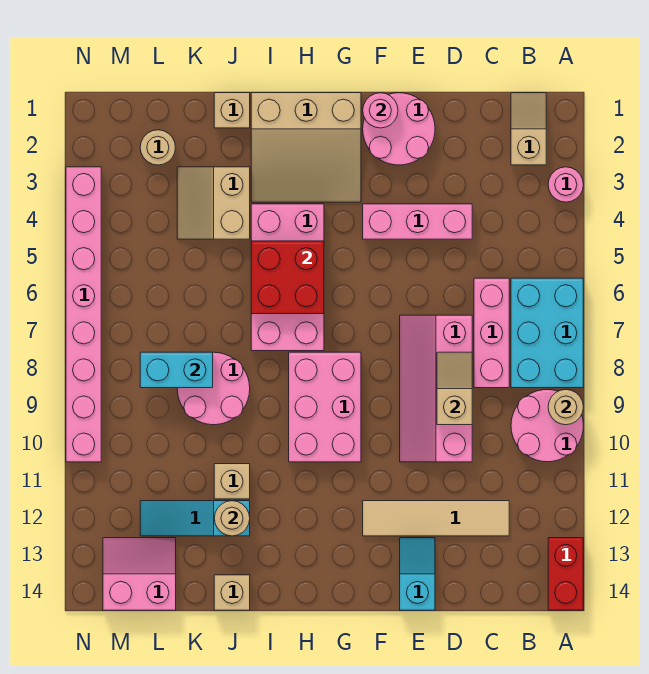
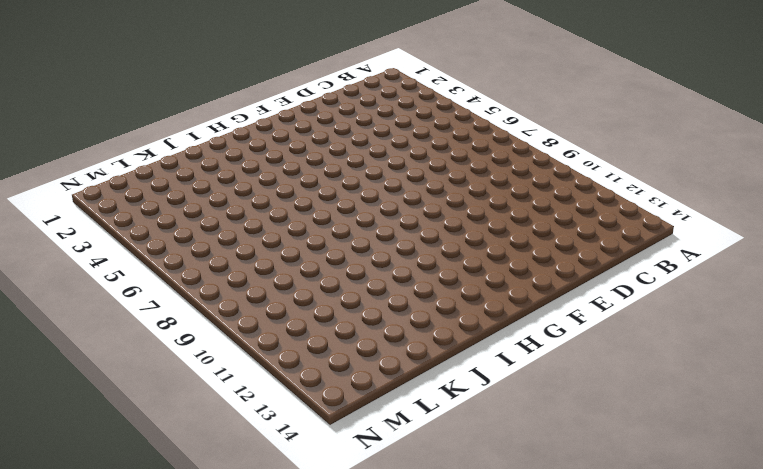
none -> pink round brick A3 level 1
none -> cyan brick A6:B8 level 1
none -> pink round brick A9:B10 level 1

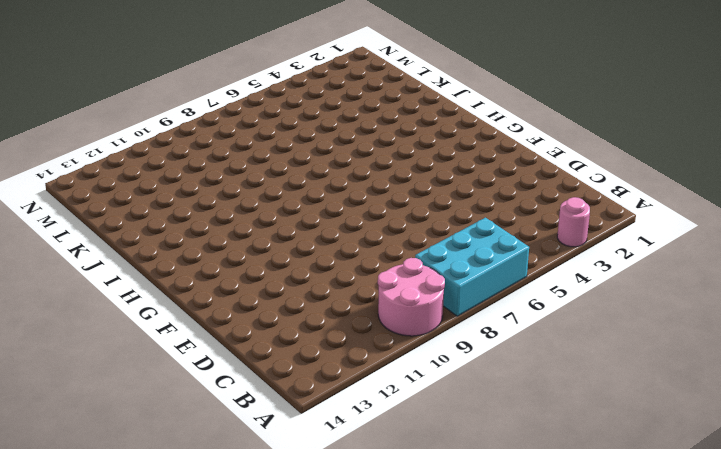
none -> red brick A13:A14 level 1
none -> tan slope B1:B2 level 1 top 2
none -> pink brick C6:C8 level 1

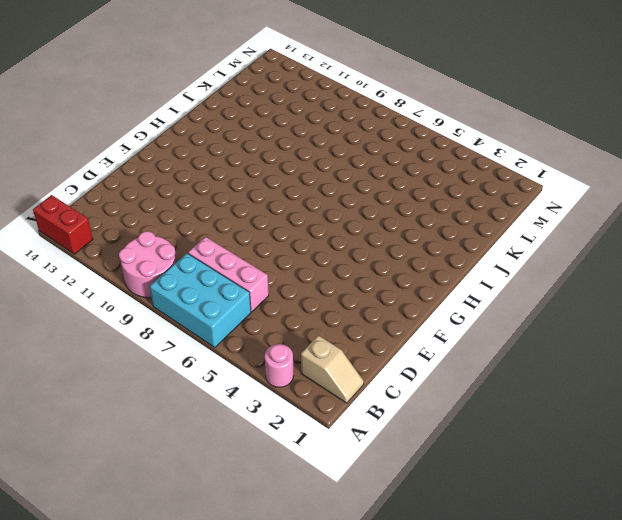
none -> tan tile C12:F12 level 1
none -> pink brick D4:F4 level 1
none -> pink slope D7:E10 level 1 top D

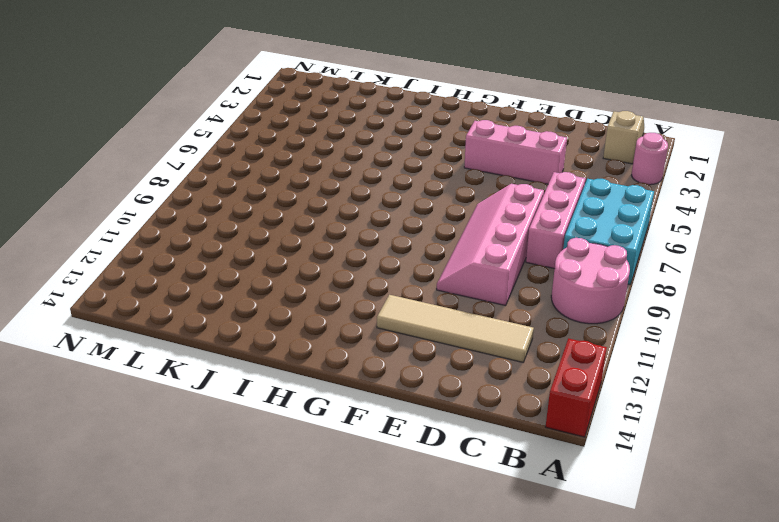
none -> pink round brick E1:F2 level 1
none -> cyan slope E13:E14 level 1 top 14
none -> tan slope G1:I3 level 1 top 1

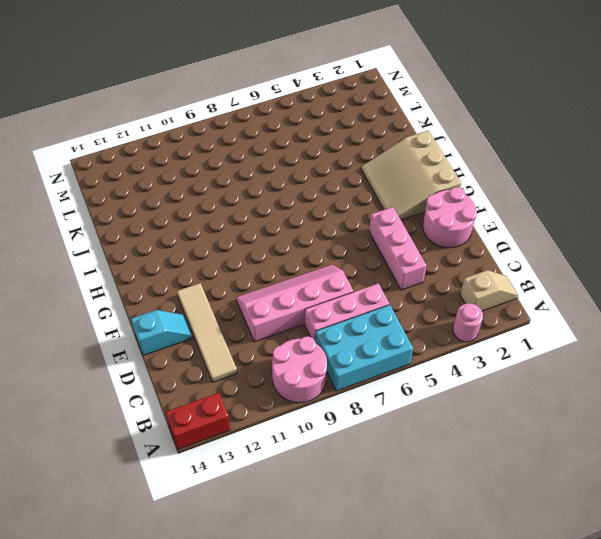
none -> pink brick G8:H10 level 1
none -> pink brick H4:I7 level 1
none -> tan brick J1 level 1

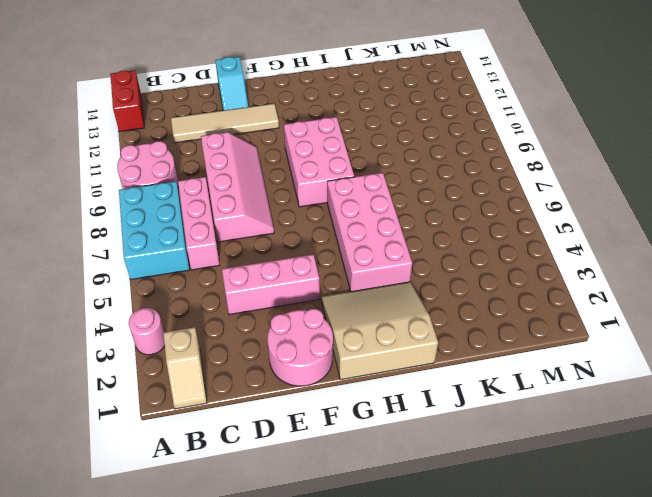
none -> tan brick J1 level 1
none -> tan slope J3:K4 level 1 top J
none -> pink round brick J8:K9 level 1

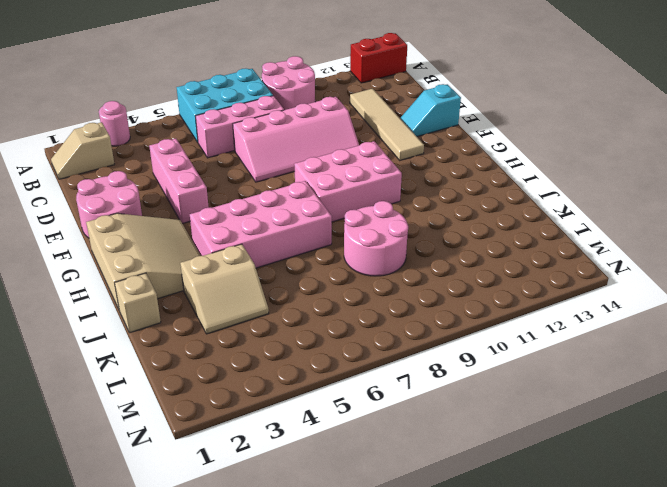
none -> tan brick J11 level 1
none -> cyan slope J12:L12 level 1 top J
none -> tan brick J14 level 1

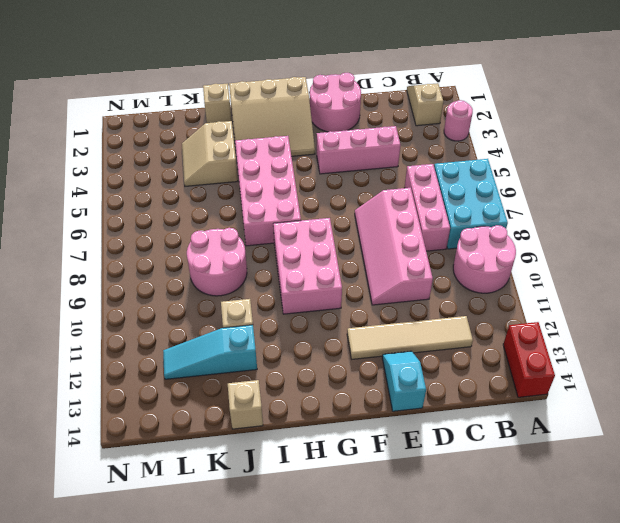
none -> tan round brick L2 level 1
none -> pink slope L13:M14 level 1 top 14
none -> pink brick N3:N10 level 1

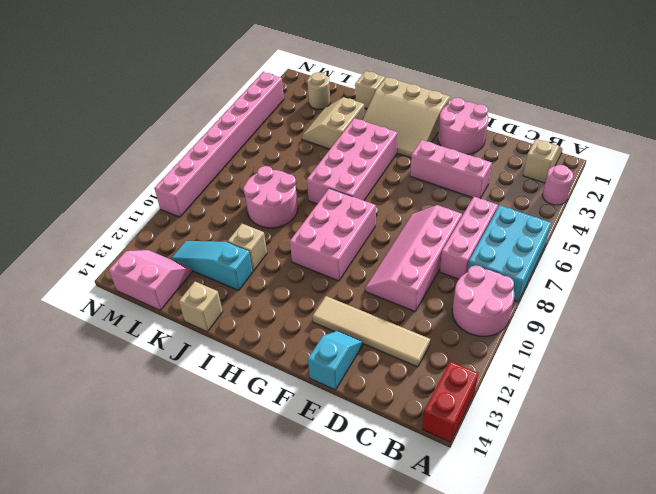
none -> tan round brick A9 level 2
none -> tan slope D8:D9 level 2 top 9
none -> pink round brick F1 level 2

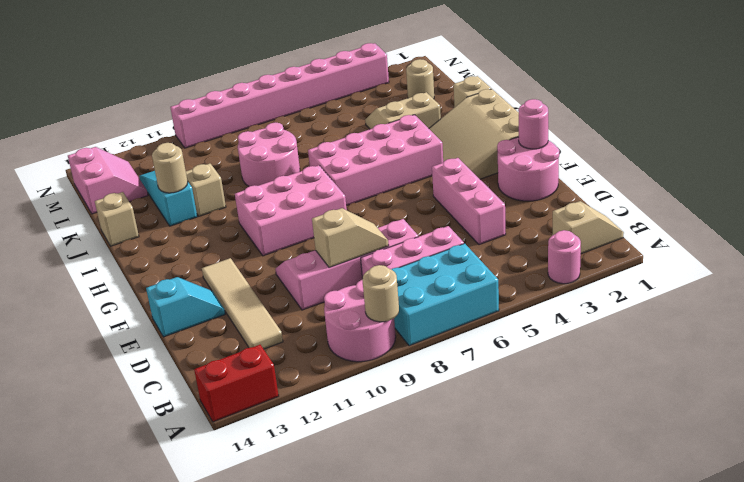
none -> red brick H5:I6 level 2
none -> cyan brick K8:L8 level 2

